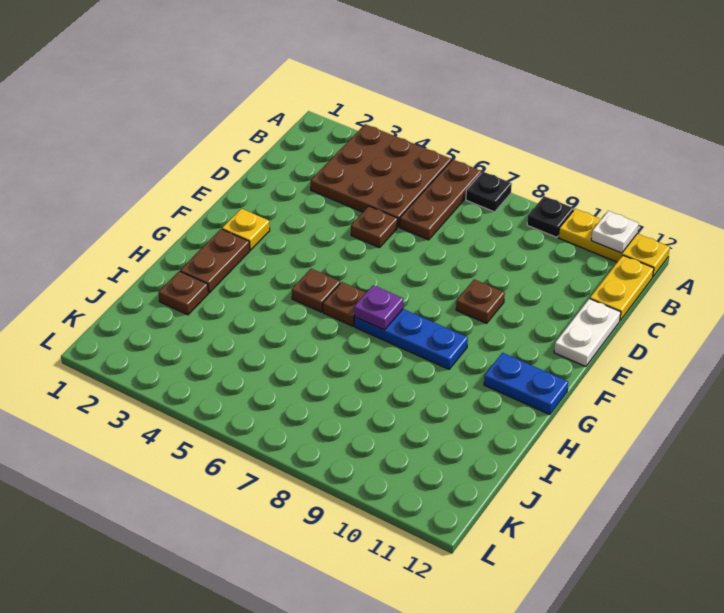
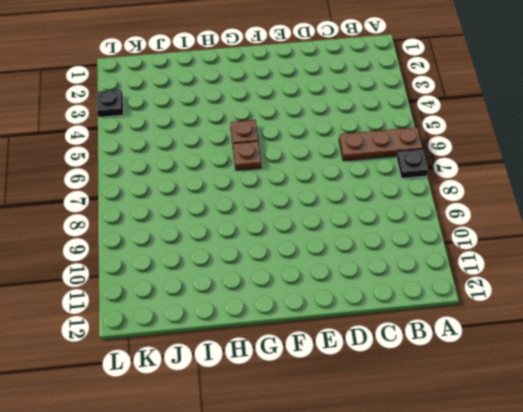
black plate L3 level 1 -> black plate A9 level 1
none -> brown plate A3:C5 level 1
none -> yellow plate A10:A12 level 1
none -> yellow plate B12:C12 level 1

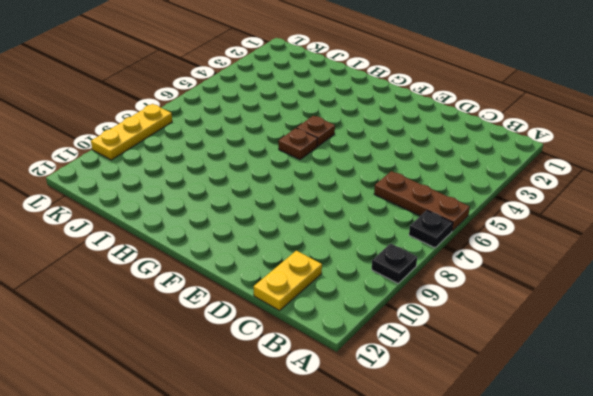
yellow plate C11:C12 level 1 -> yellow plate B12:C12 level 1
yellow plate L8:L10 level 1 -> yellow plate A10:A12 level 1
none -> brown plate A3:C5 level 1
none -> brown plate D5 level 1
none -> white plate D12:E12 level 1

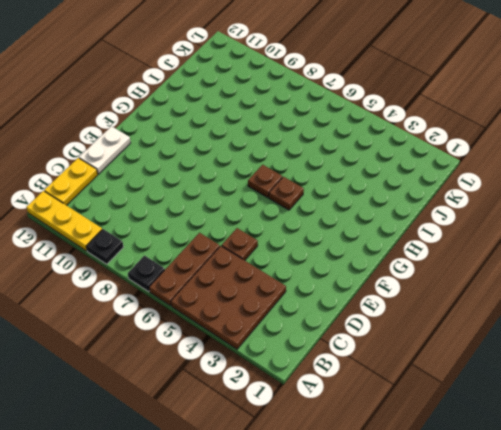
none -> brown plate E9 level 1
none -> yellow plate F2 level 1
none -> brown plate G2:H2 level 1

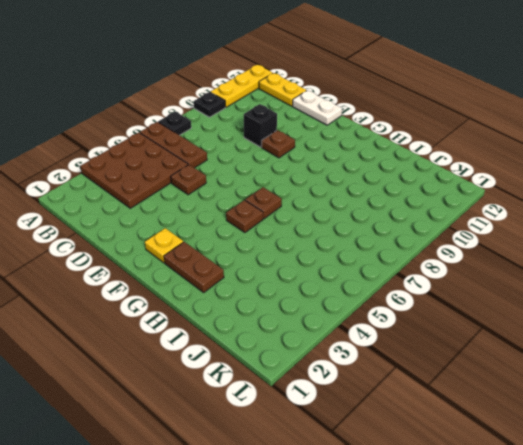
black brick D9 level 1 -> none
none -> blue plate G7:G9 level 1
none -> blue plate G11:G12 level 1
none -> brown plate I2 level 1

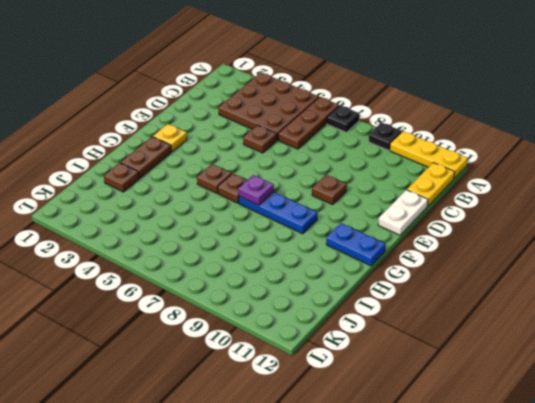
none -> white plate A11 level 2

